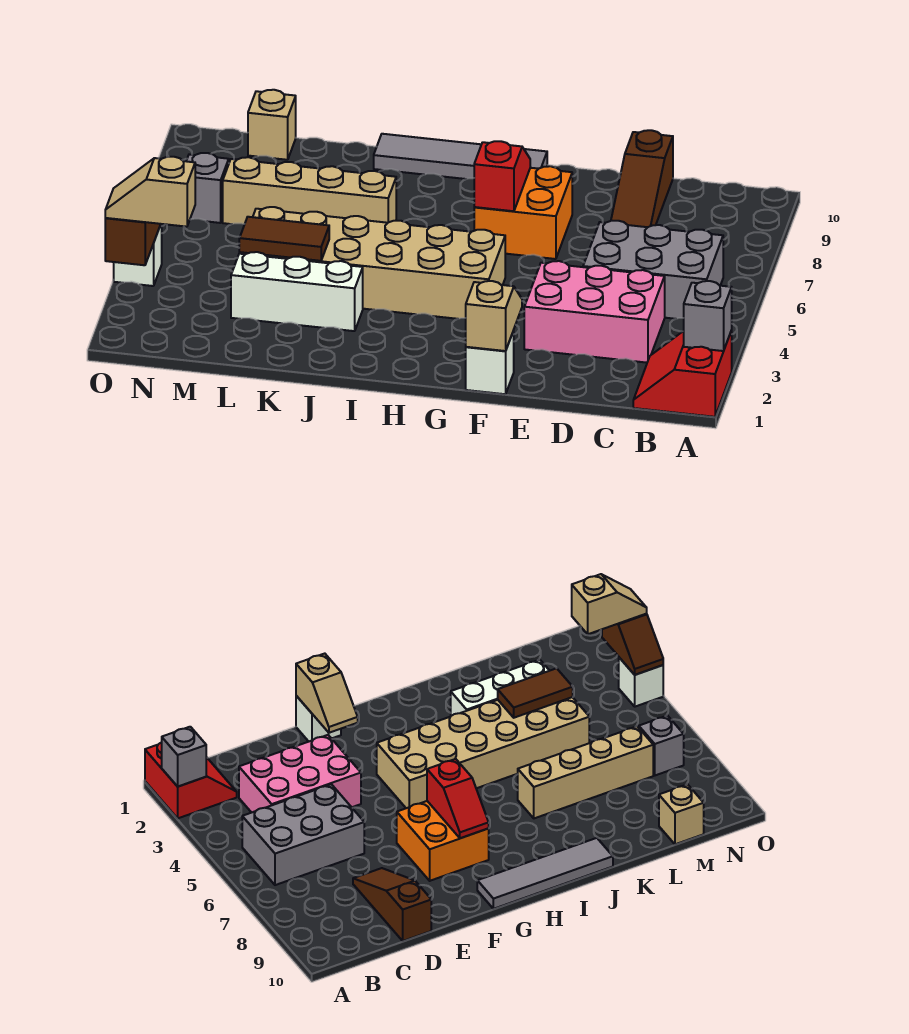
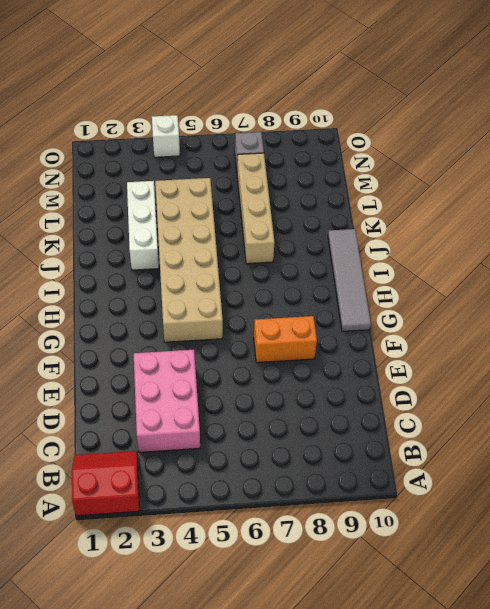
orange brick F7:F8 level 1 -> orange brick F7:G8 level 1
none -> grey brick B5:D6 level 1
none -> brown slope D8:D10 level 1 top 10
none -> white brick F1 level 1

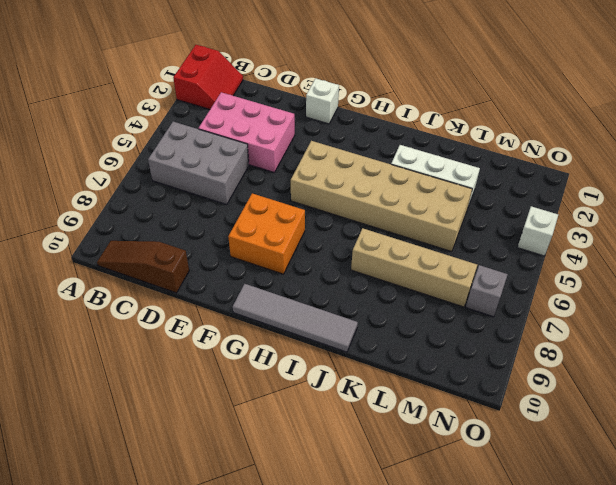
brown slope B10:D10 level 1 top D -> brown slope D8:D10 level 1 top 10
none -> tan brick M10 level 1
none -> grey brick A2 level 2
none -> tan slope F1:F2 level 2 top 1

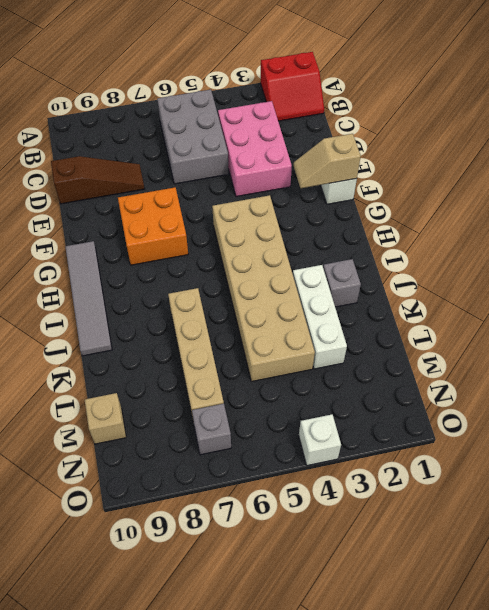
grey brick J2 level 1 -> grey brick A2 level 2
none -> red slope G7:G8 level 2 top 7
none -> brown tile K4:L4 level 2
none -> brown slope O3:O4 level 2 top 3

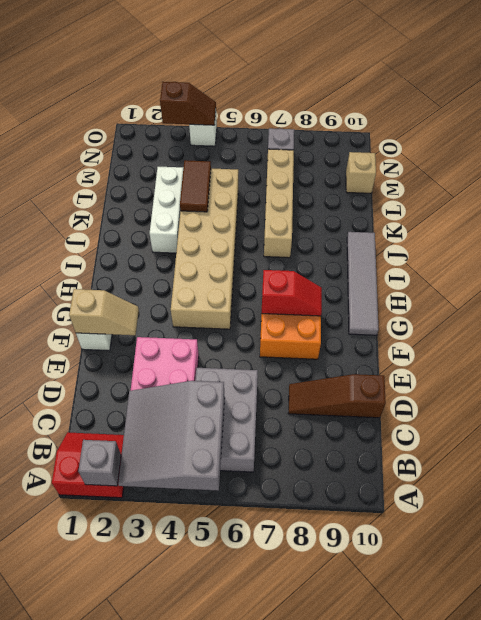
grey slope A3:C5 level 2 top 5 -> none
none -> tan slope N3:O3 level 3 top N

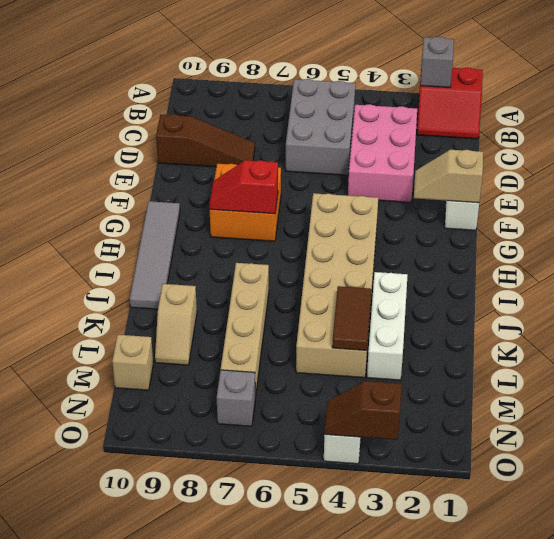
tan slope K9:L9 level 1 top K -> tan slope N3:O3 level 3 top N

